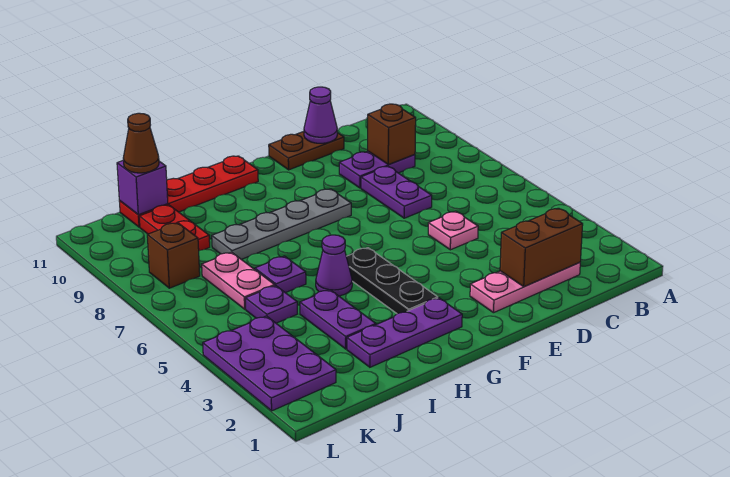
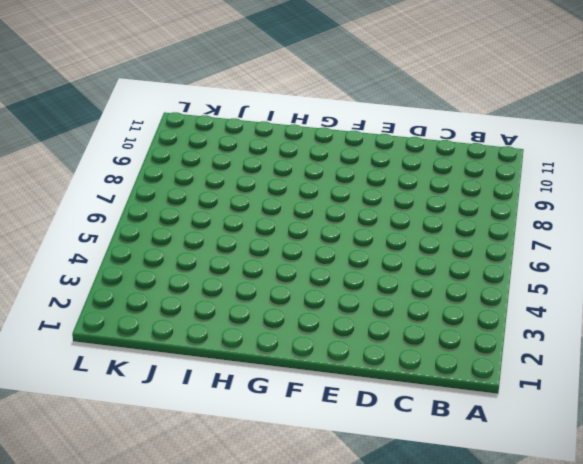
none -> pink plate C2:E2 level 1
none -> purple plate C9:D9 level 1
none -> pink plate D5 level 1

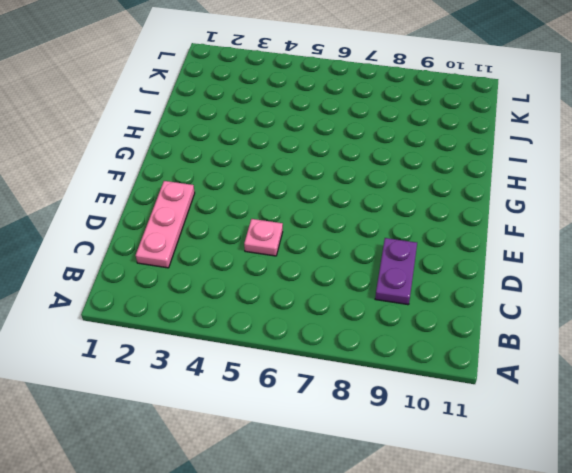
none -> purple plate D7:D8 level 1
none -> brown plate D11:E11 level 1
none -> grey plate F8:I8 level 1

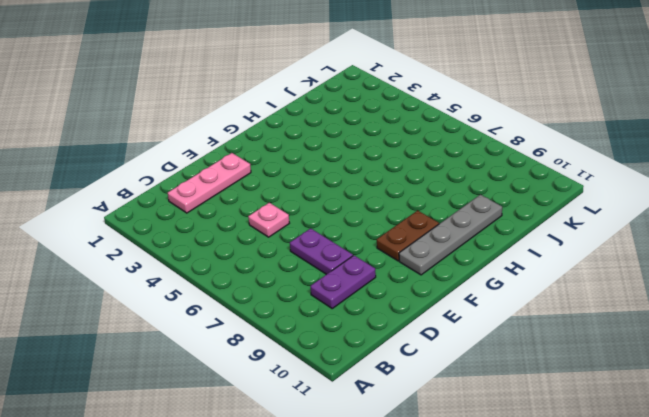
brown plate F9:G9 level 1 -> brown plate D11:E11 level 1
grey plate F10:I10 level 1 -> grey plate F8:I8 level 1
none -> purple plate G2:I2 level 1
none -> black plate G3:G5 level 1
none -> red plate G11:J11 level 1

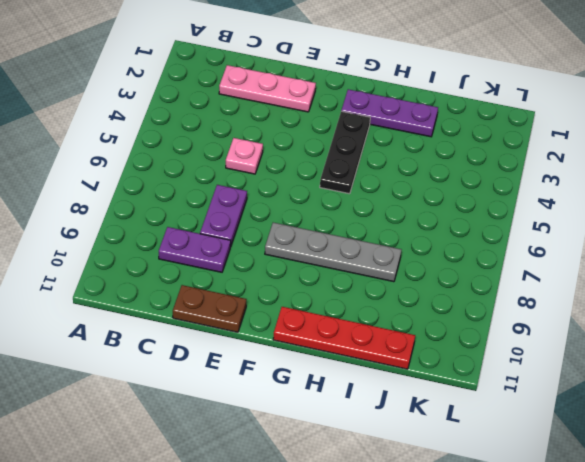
none -> purple cone H5 level 1
none -> purple plate I3:I4 level 1
none -> purple plate I6 level 1

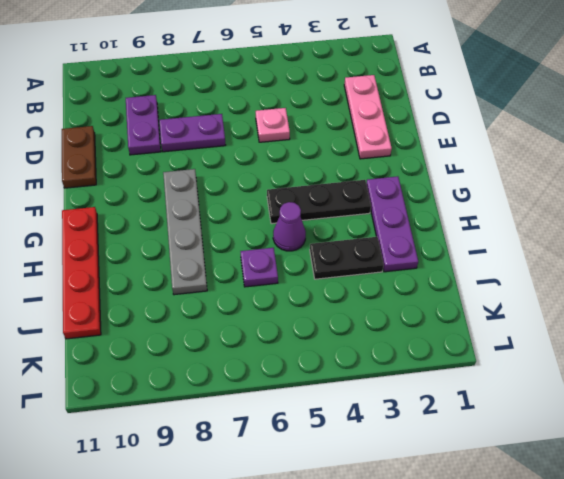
black plate I3:I4 level 1 -> purple plate I3:I4 level 1
none -> purple plate J5 level 1
none -> pink plate J6:J7 level 1
none -> red plate J9:J10 level 1

